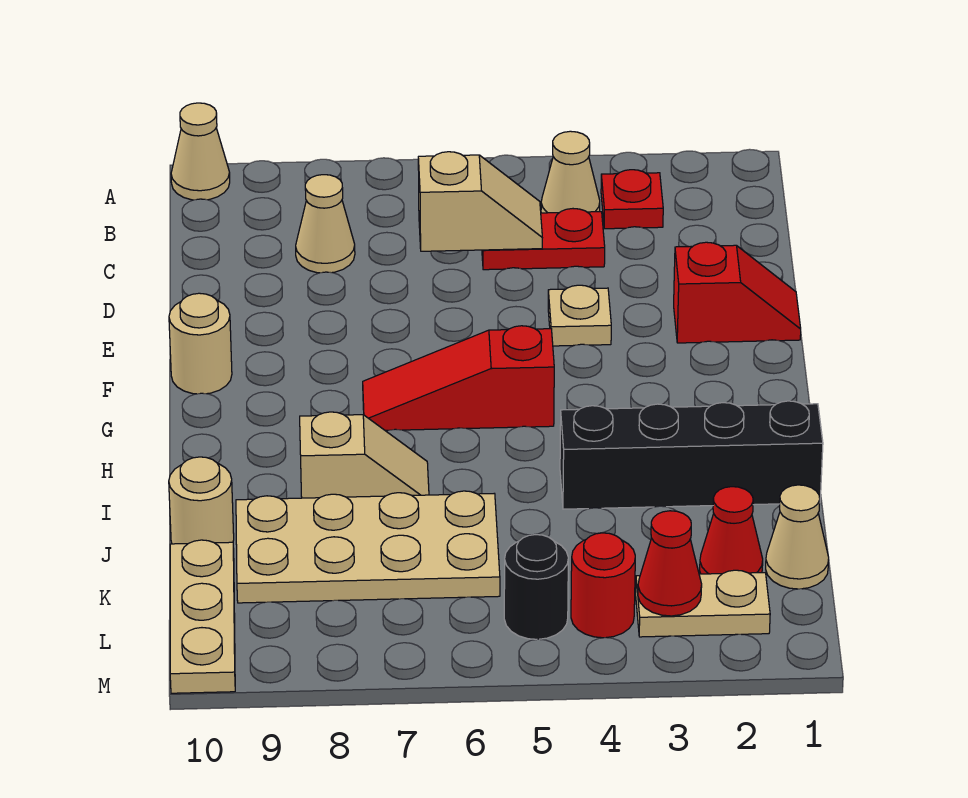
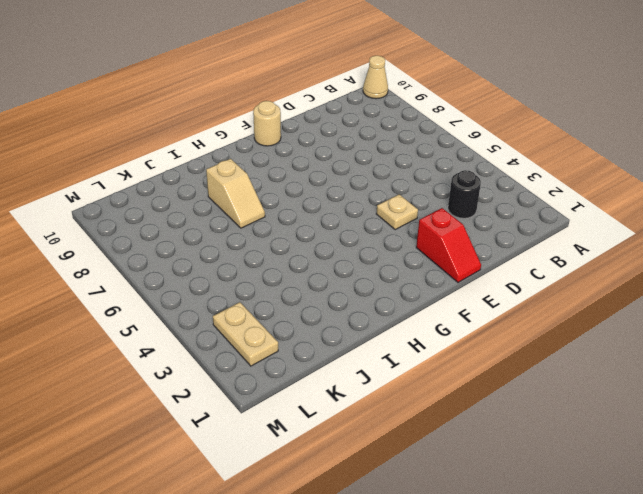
black round brick C3 level 1 -> black round brick L5 level 1
none -> red plate B3 level 1
none -> tan cone B4 level 1
none -> red plate C4:C5 level 1

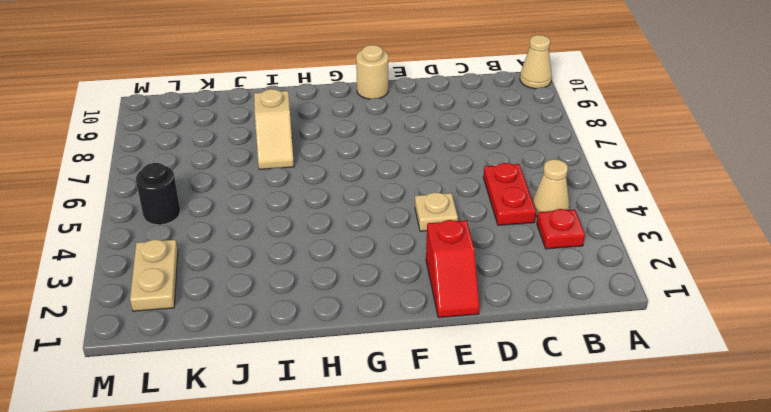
none -> tan cone C8 level 1
none -> red slope G5:G7 level 1 top 5
none -> black brick I1:I4 level 1

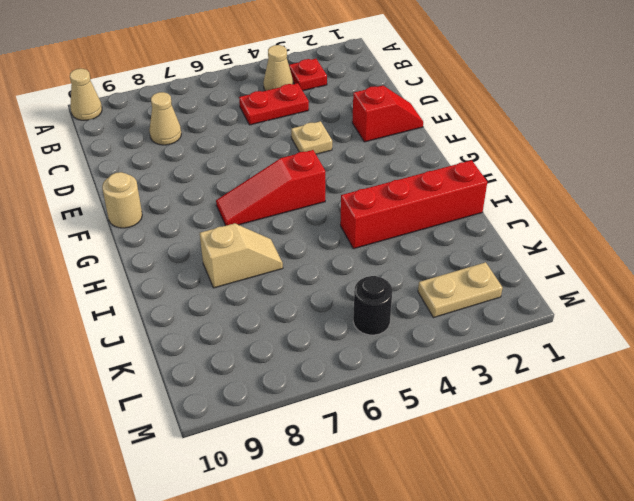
red brick I1:I4 level 1 -> black brick I1:I4 level 1
none -> tan plate J6:K9 level 1
none -> tan round brick J10 level 1
none -> tan cone K1 level 1

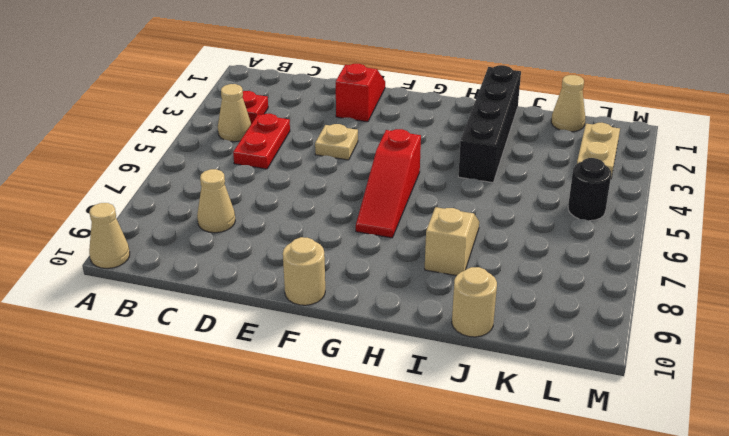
none -> tan plate J6:K9 level 1
none -> red cone K2 level 1
none -> tan plate K10:M10 level 1

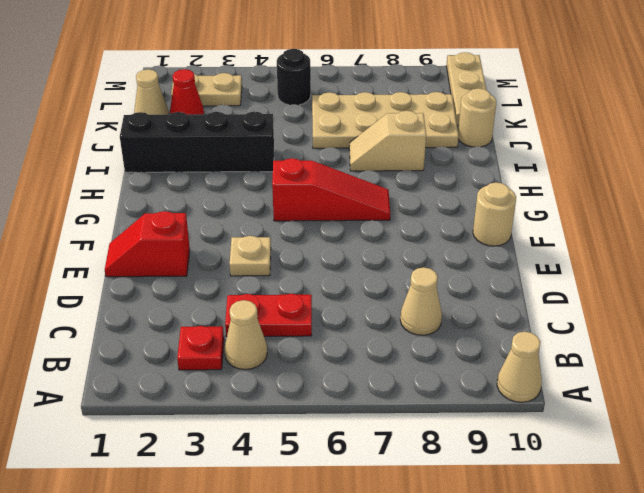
none -> red round brick L4 level 1
none -> tan slope C5:C6 level 2 top 6
none -> red cone L3 level 2

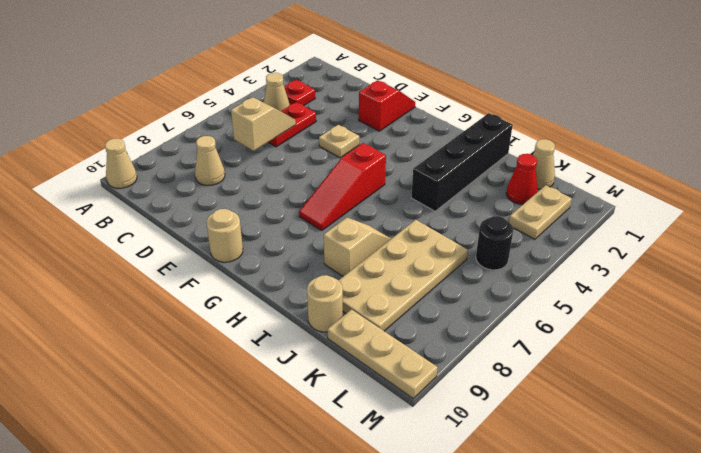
none -> red round brick L4 level 1
none -> red cone L3 level 2

